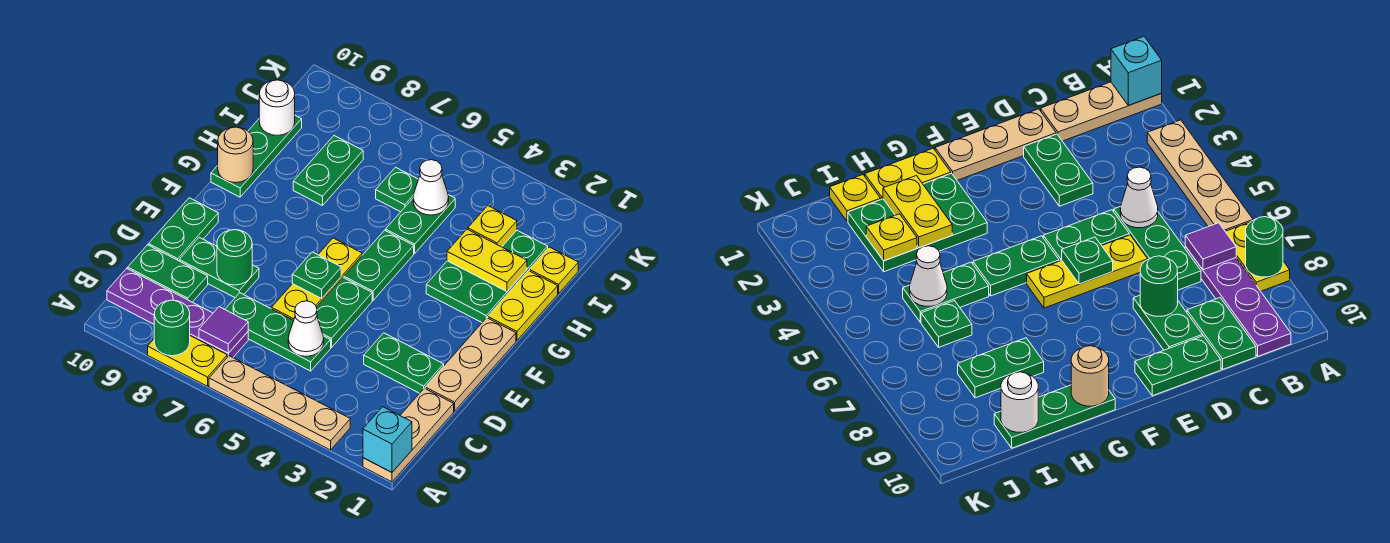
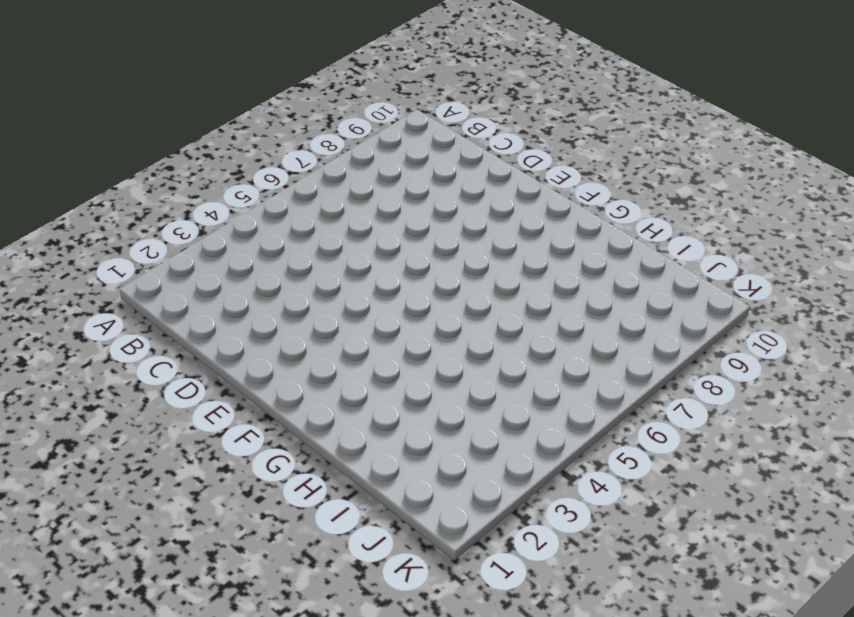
none -> tan plate A1:C1 level 1
none -> tan plate A3:A6 level 1
none -> yellow plate A7:A8 level 1
none -> purple plate B7:B10 level 1

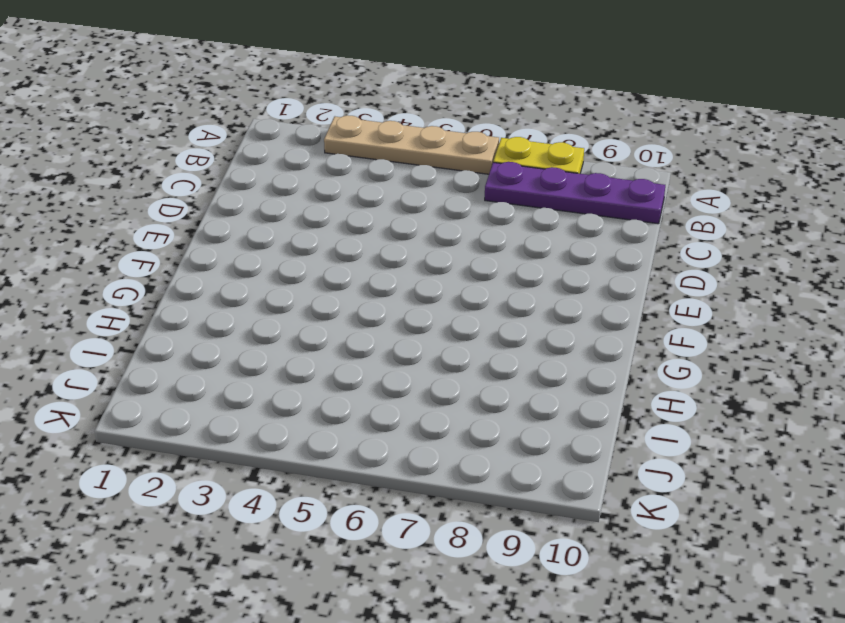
none -> tan plate A1:C1 level 1
none -> green plate C5:C7 level 1
none -> green plate C9:C10 level 1
none -> tan plate D1:F1 level 1

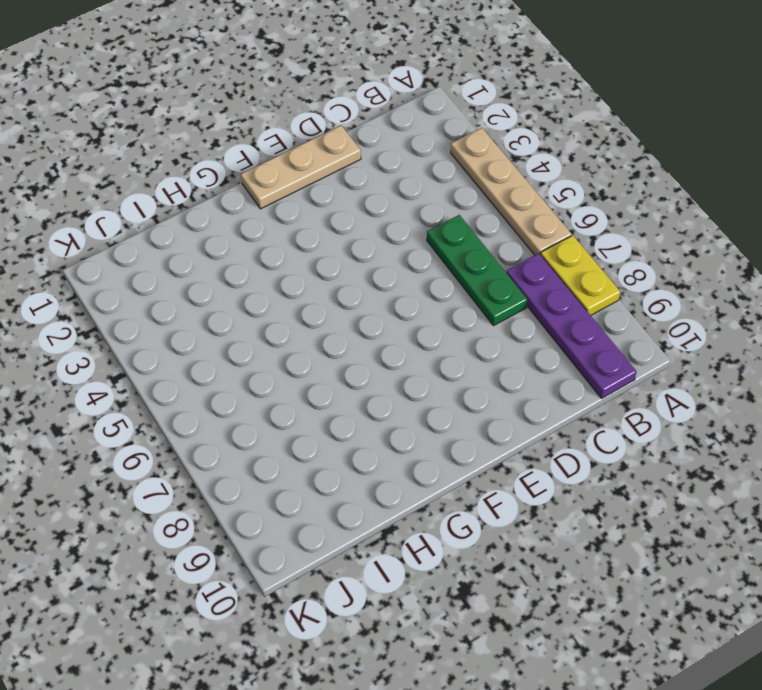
none -> tan plate A1:C1 level 1
none -> green plate C9:C10 level 1
none -> green plate D2:D3 level 1
none -> green plate D5:E5 level 1

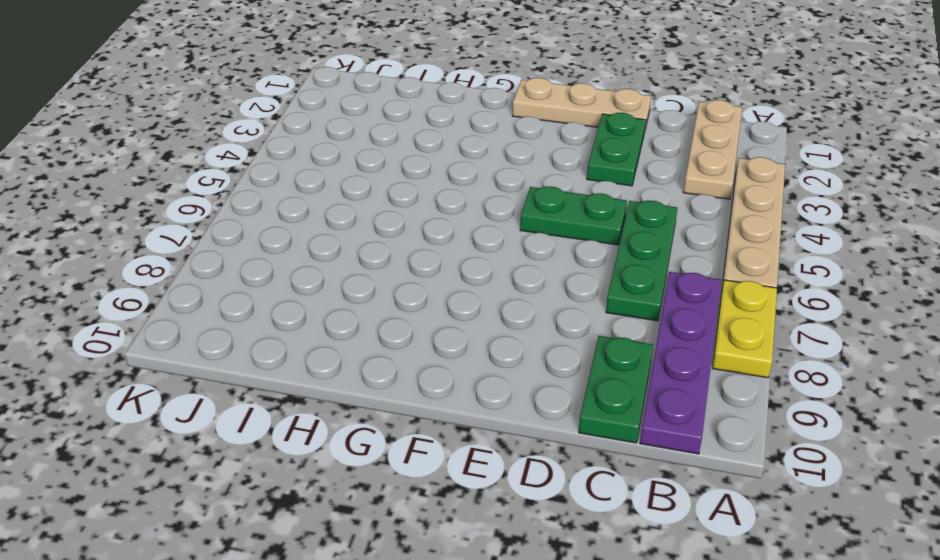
tan plate B1:B3 level 1 -> tan plate A1:C1 level 1
none -> yellow plate D6:F6 level 1
none -> green plate D8:D9 level 1
none -> green plate D10:E10 level 1
none -> green plate F5:G5 level 1

